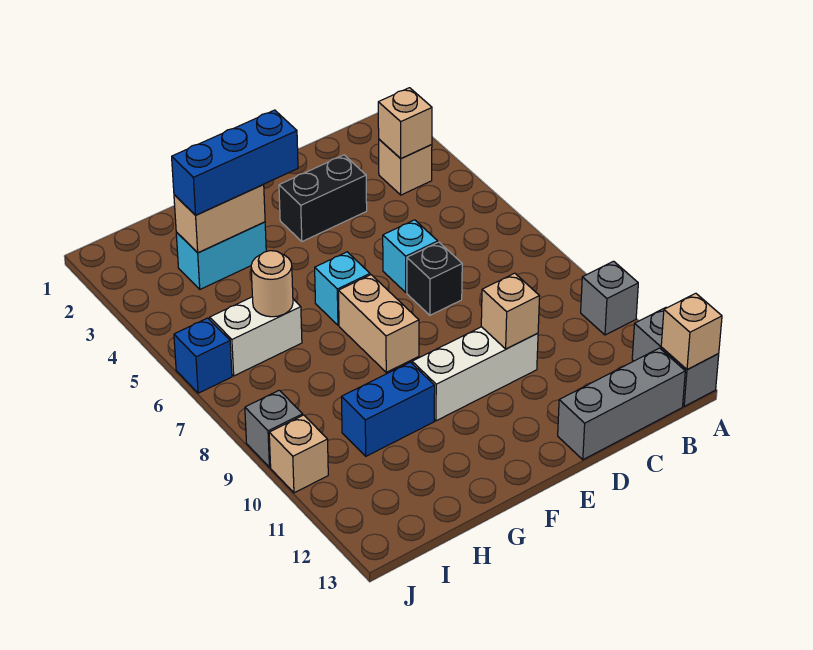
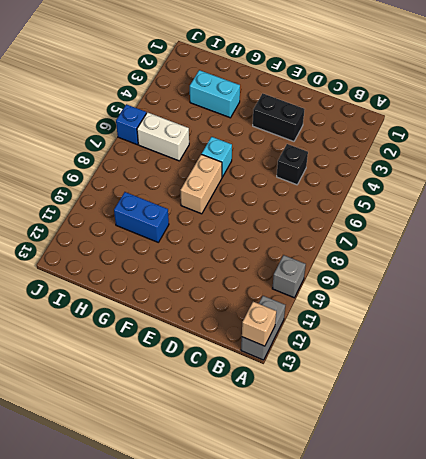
black brick C5 level 1 -> black brick D7 level 1
none -> tan brick B3 level 1
none -> grey brick B13:D13 level 1
none -> cyan brick D6 level 1

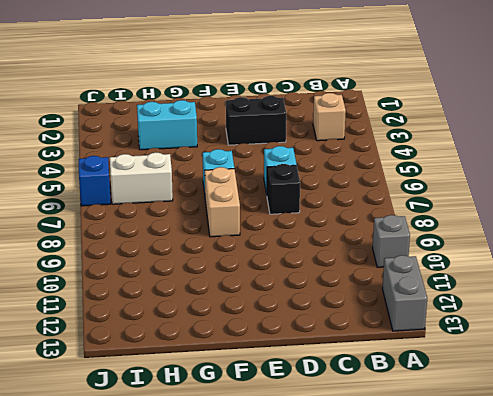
none -> grey brick B13:D13 level 1
none -> white brick D10:F10 level 1
none -> blue brick G10:H10 level 1

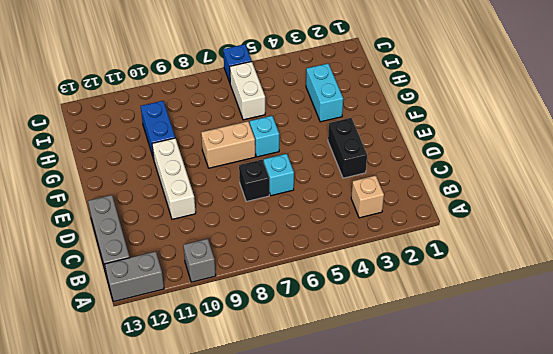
none -> grey brick J9 level 1
none -> tan brick J10 level 1
none -> tan brick A13 level 2

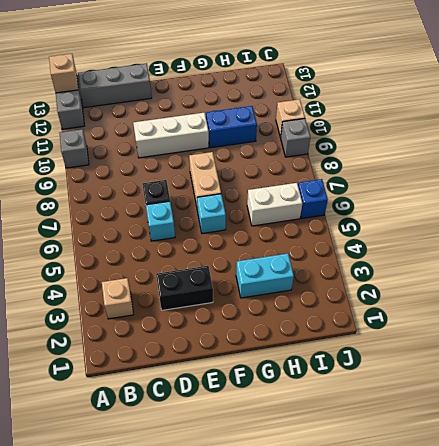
none -> tan brick B3 level 2
none -> tan brick D10 level 2
none -> tan brick G3:H3 level 2

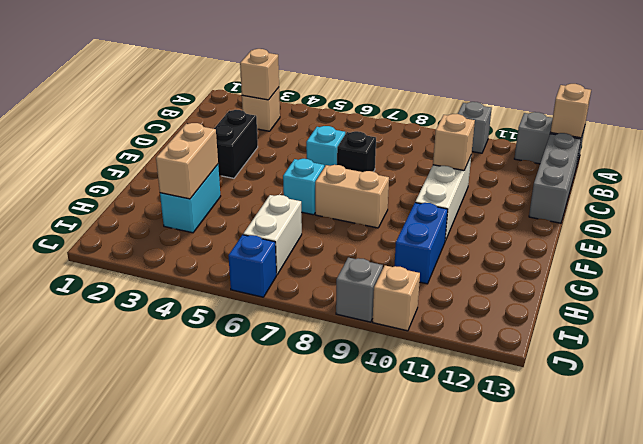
none -> tan round brick H6 level 2
none -> blue brick F3:H3 level 3

